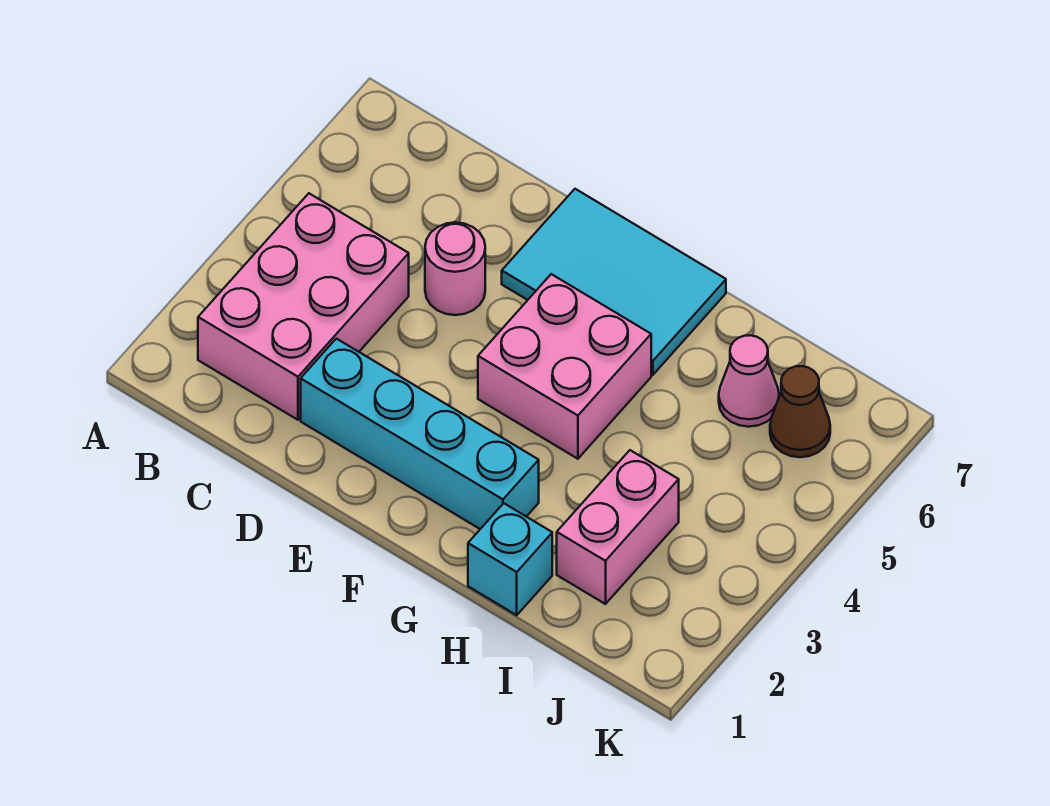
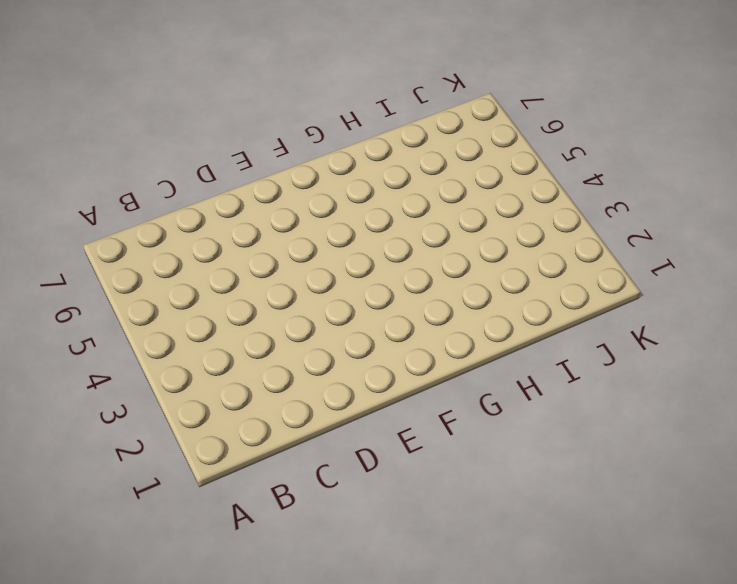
none -> pink brick B2:C4 level 1
none -> cyan brick D2:G2 level 1

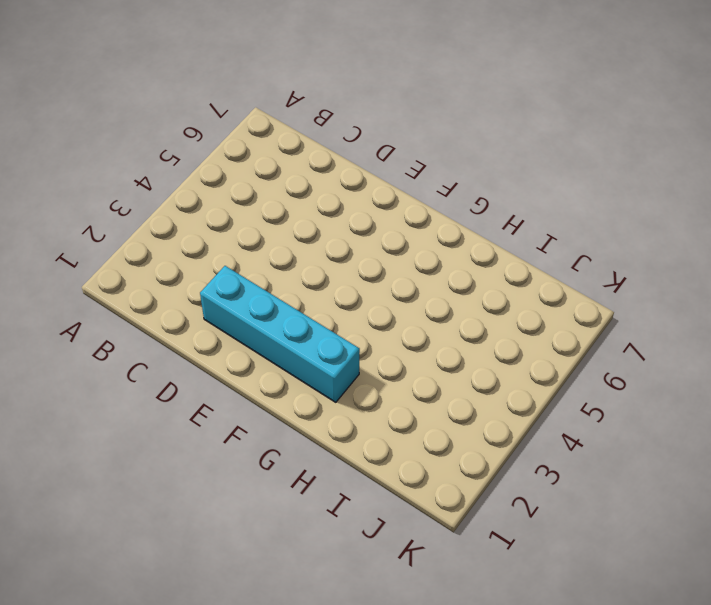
none -> pink brick B2:C4 level 1
none -> pink round brick D5 level 1

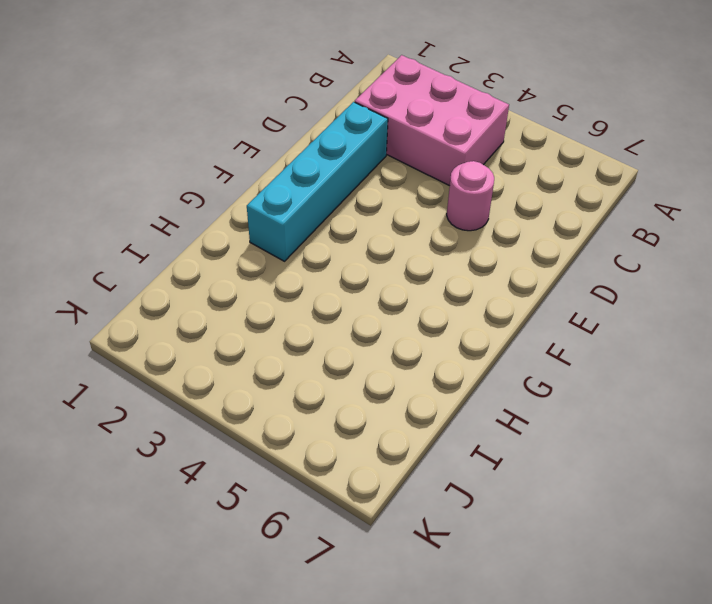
none -> cyan tile E6:G7 level 1
none -> pink brick F4:G5 level 1

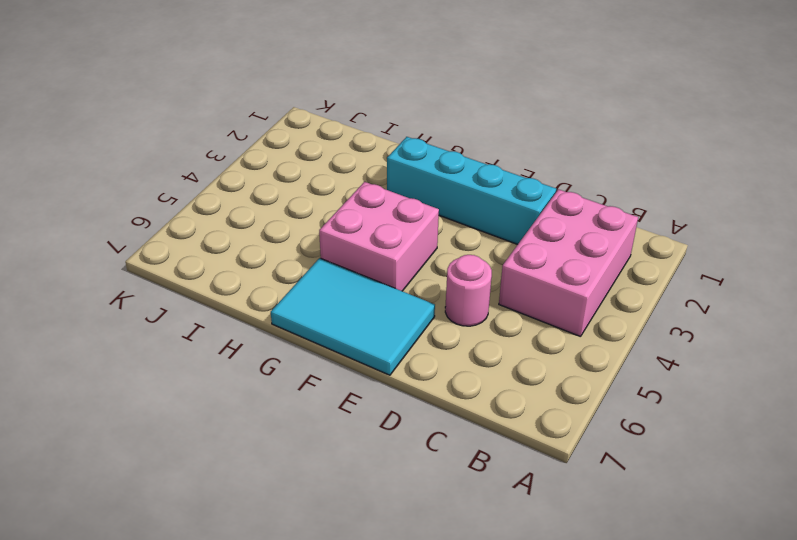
none -> cyan brick H1 level 1
none -> pink brick I2:I3 level 1

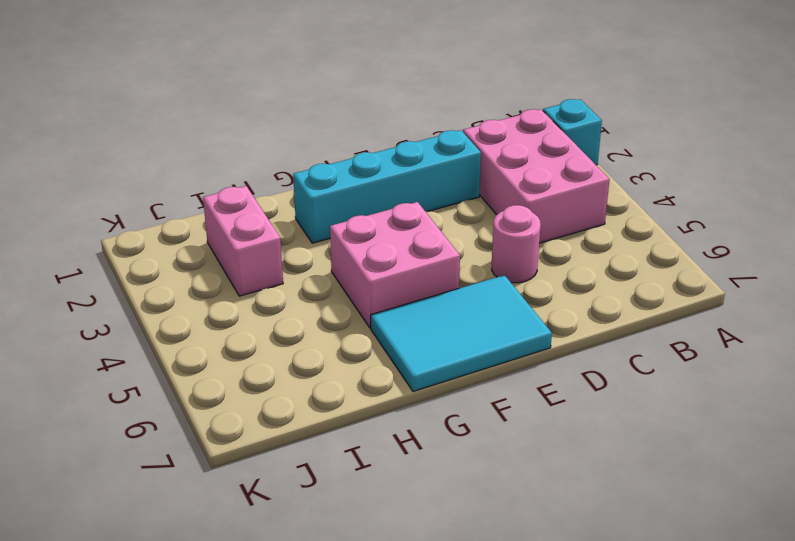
cyan brick A2 level 1 -> cyan brick H1 level 1
none -> pink cone I6 level 1
none -> brown cone J6 level 1

